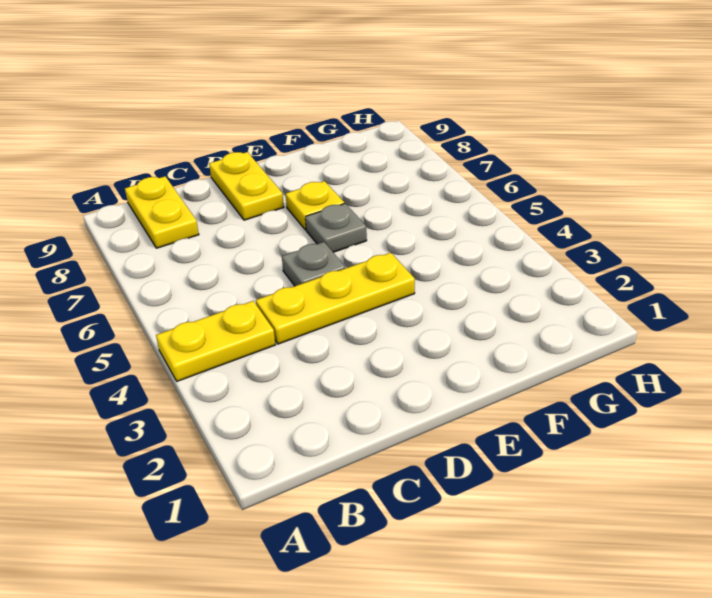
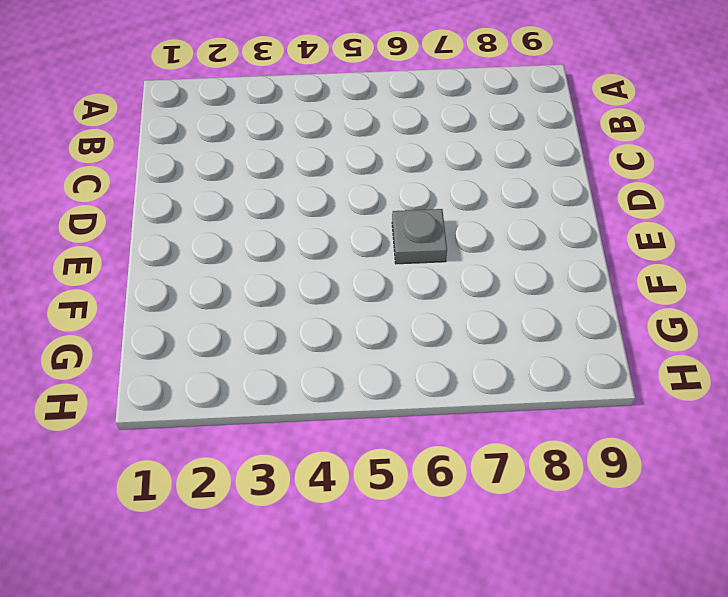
none -> yellow plate A4:B4 level 1
none -> yellow plate B8:B9 level 1

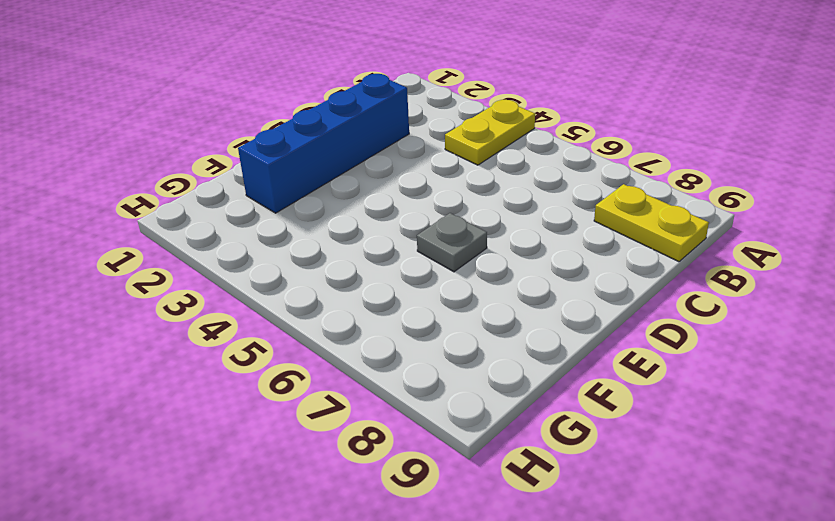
blue brick C2:F2 level 1 -> none
none -> yellow plate C4:E4 level 1
none -> grey plate D5 level 1

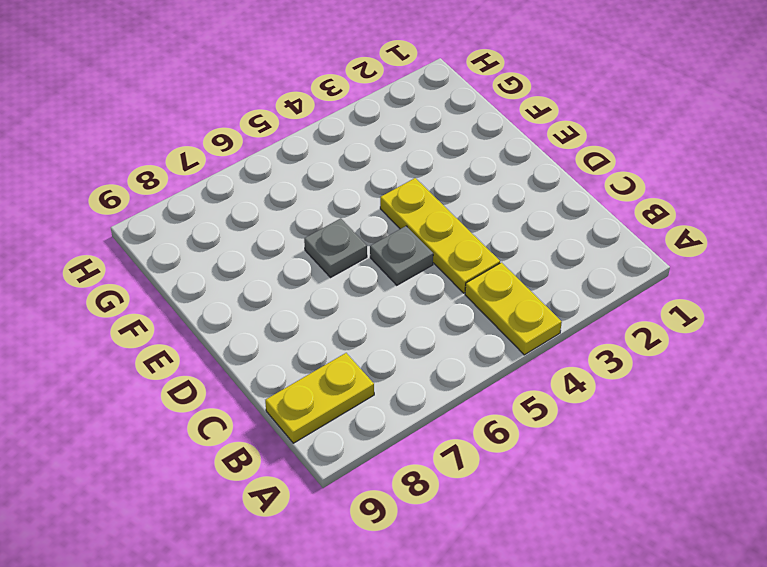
none -> yellow plate D8:D9 level 1
none -> yellow plate E7 level 1

